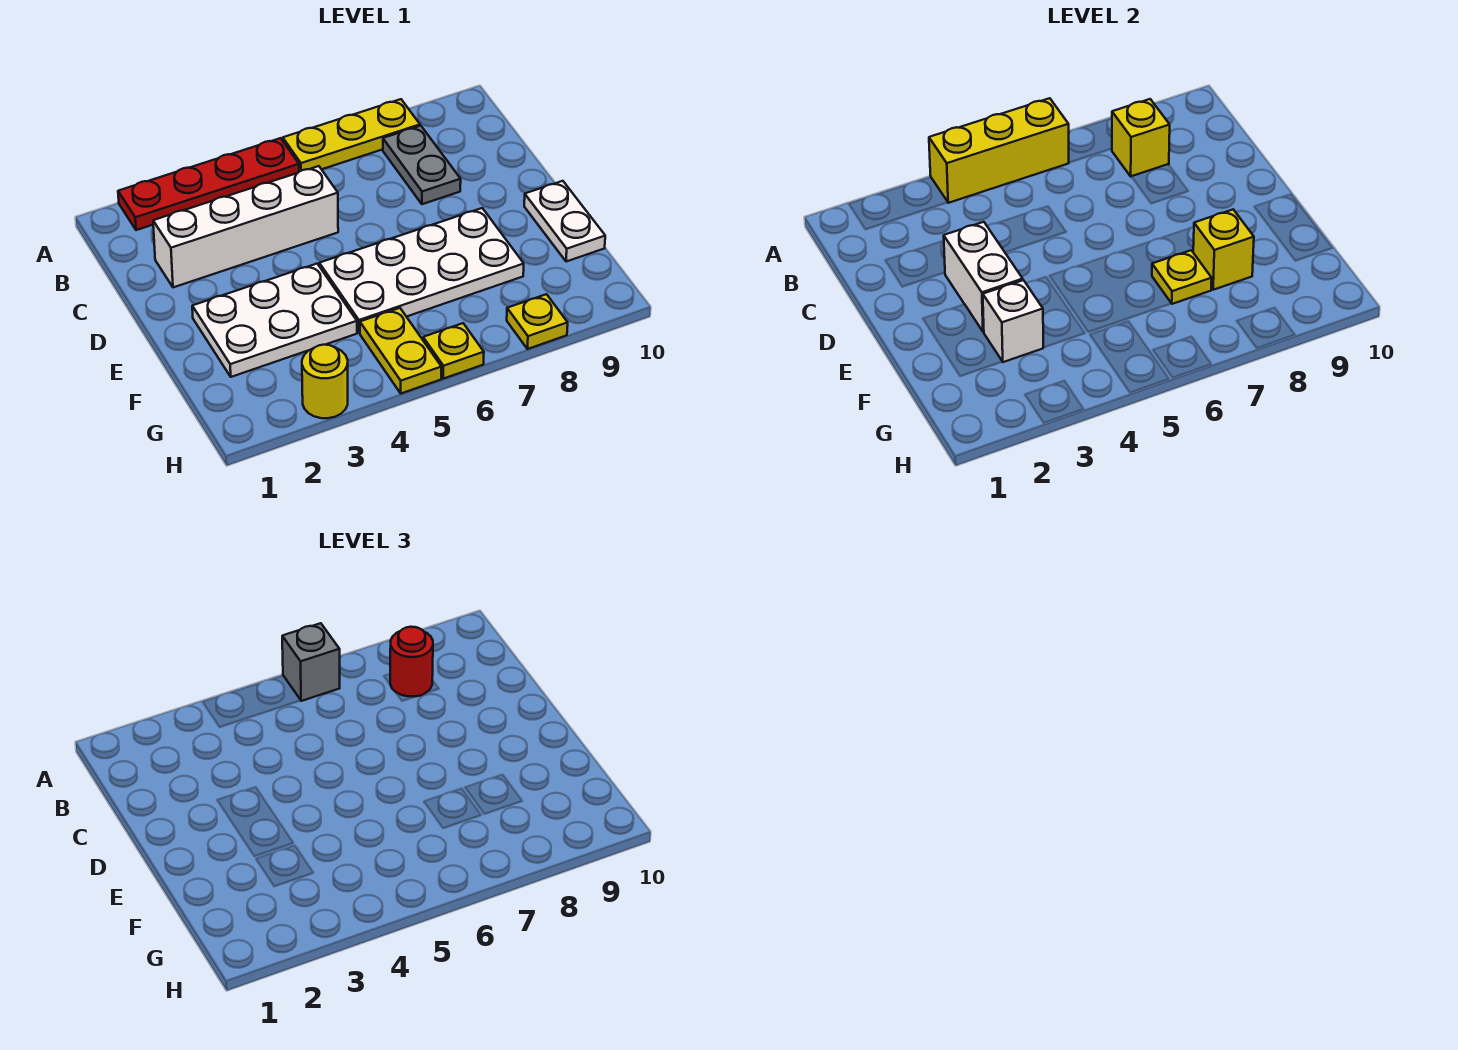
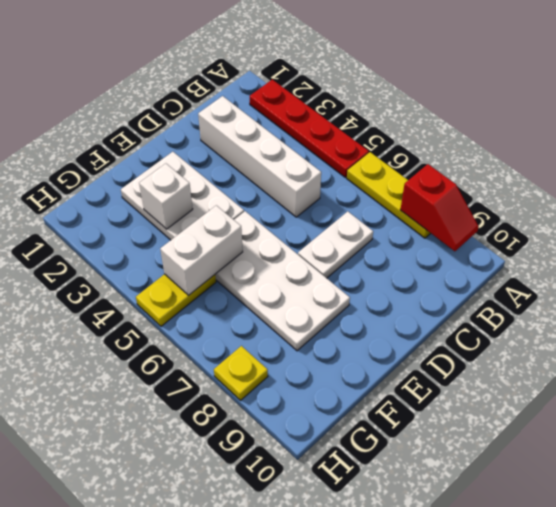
red slope A8:A9 level 2 top 8 -> none
white plate C7:D7 level 1 -> white plate E10:F10 level 1
white brick F5:G5 level 2 -> white brick D3:E3 level 2
none -> grey plate B8:C8 level 1
none -> yellow round brick H3 level 1
none -> yellow plate H6 level 1

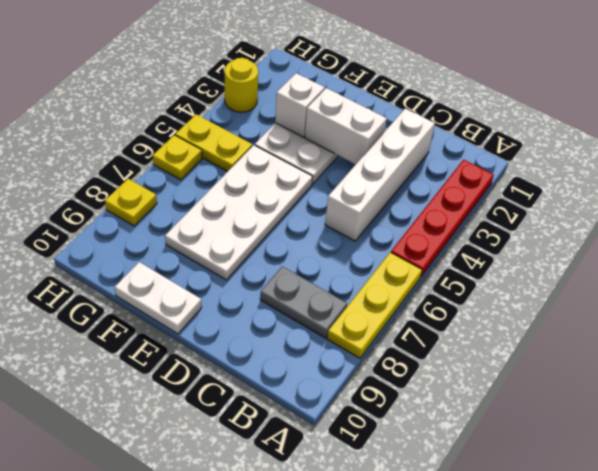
none -> yellow brick A4:A6 level 2
none -> yellow brick B8 level 2
none -> yellow plate F7 level 2

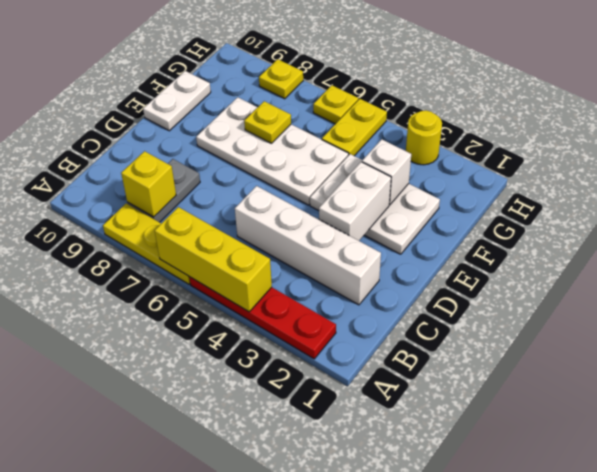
none -> yellow brick F8 level 2
none -> grey brick A6 level 3
none -> red round brick B8 level 3

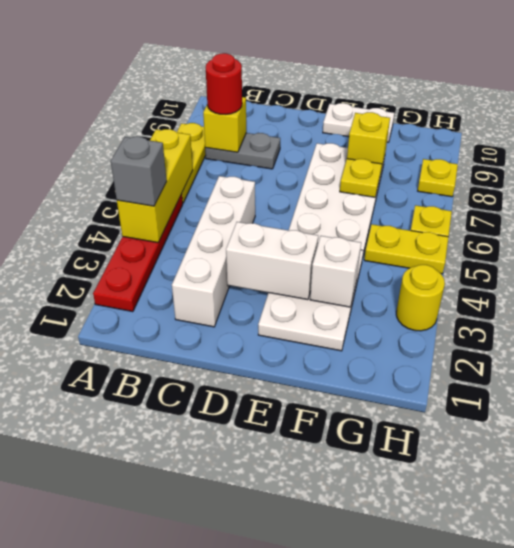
grey brick A4 level 3 -> grey brick A6 level 3

